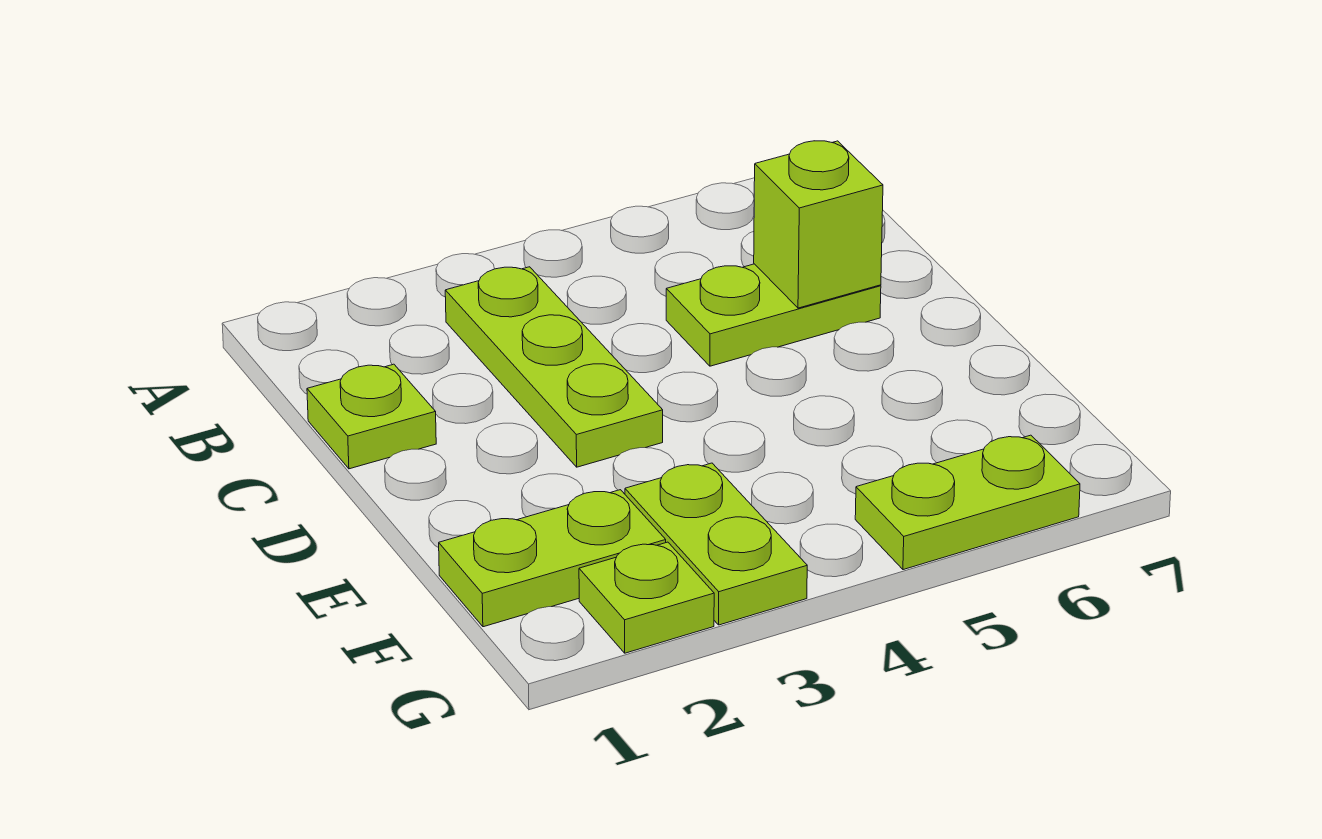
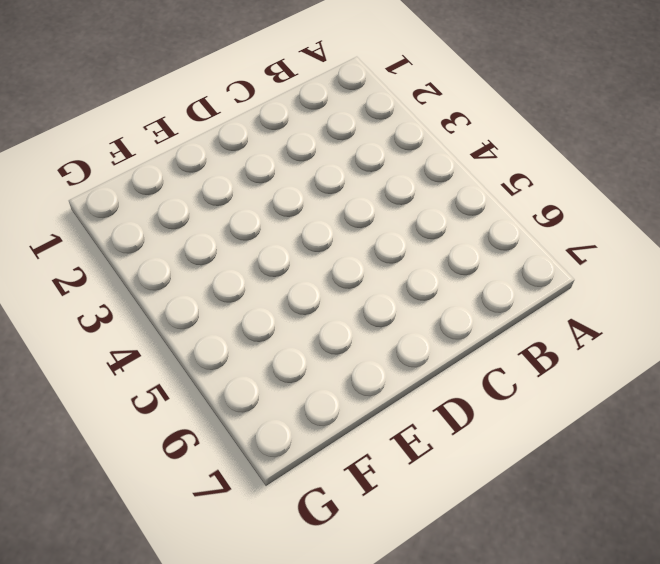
none -> lime plate B3:D3 level 1
none -> lime plate C1 level 1

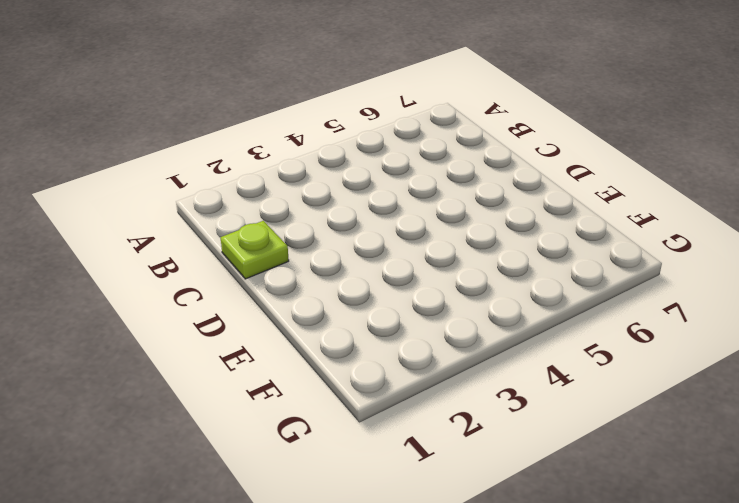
none -> lime plate B3:D3 level 1
none -> lime plate C5:C6 level 1

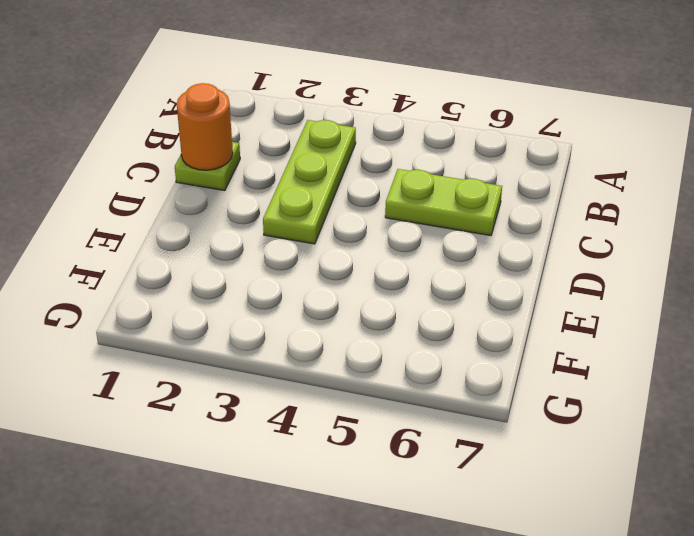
orange round brick C1 level 2 -> none
none -> lime plate F1:F2 level 1
none -> lime plate F3:G3 level 1

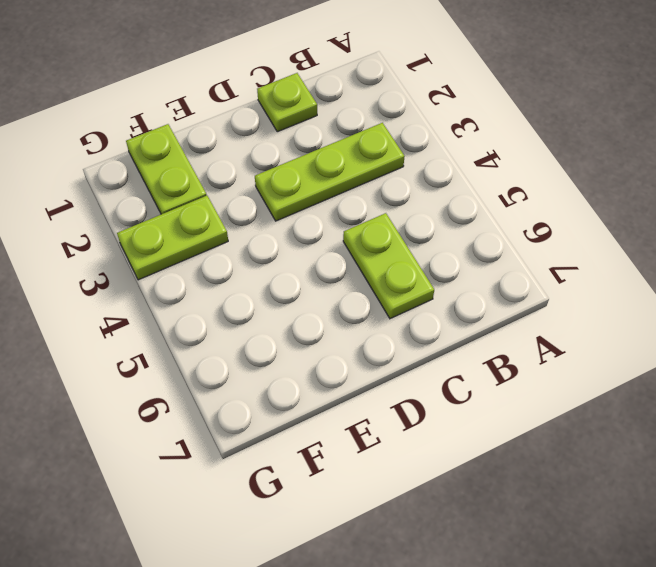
none -> lime plate G2 level 1
none -> lime plate G5:G6 level 1

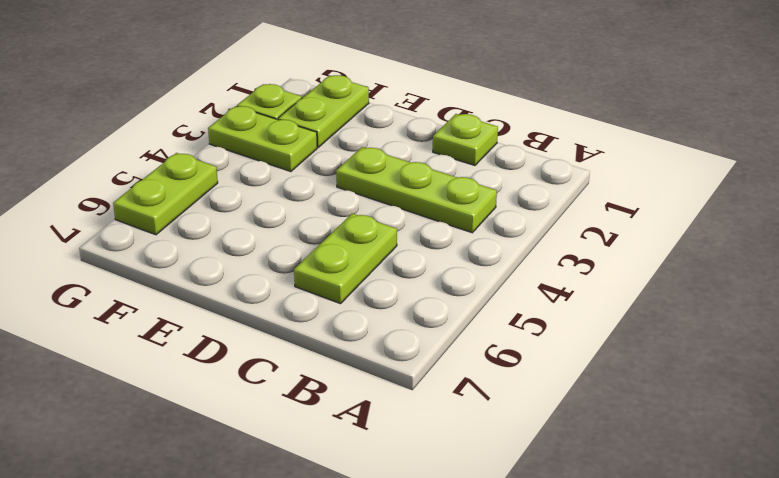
none -> lime brick C6 level 2

